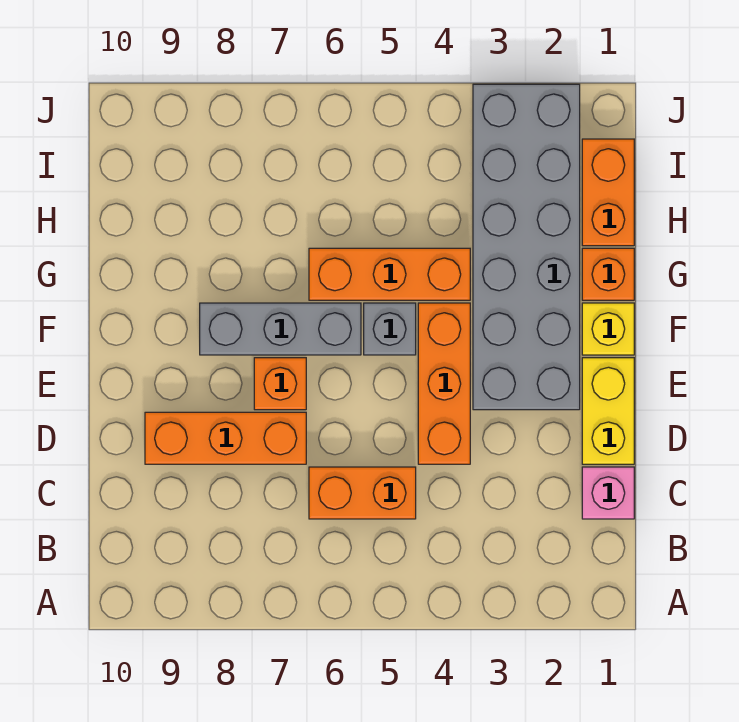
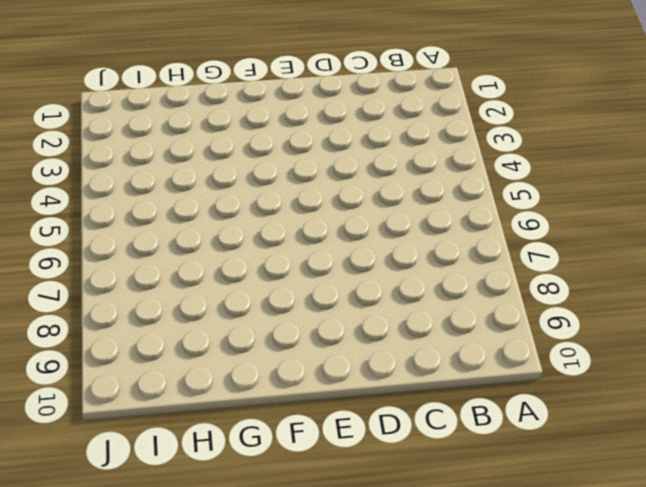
none -> pink brick C1 level 1
none -> orange brick C5:C6 level 1
none -> yellow brick D1:E1 level 1

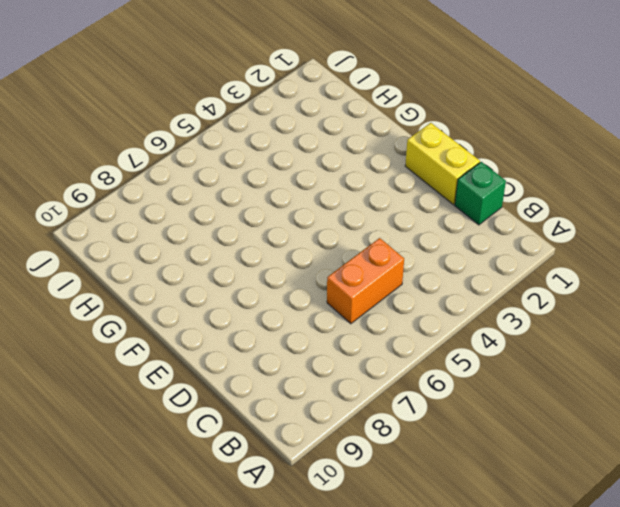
green brick C1 level 1 -> pink brick C1 level 1
none -> orange brick D4:F4 level 1
none -> orange brick D7:D9 level 1
none -> grey brick E2:J3 level 1

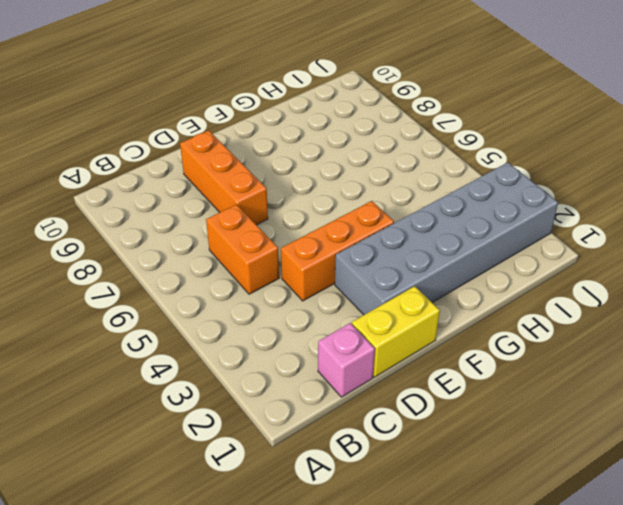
none -> orange brick E7 level 1
none -> yellow brick F1 level 1
none -> grey brick F5 level 1

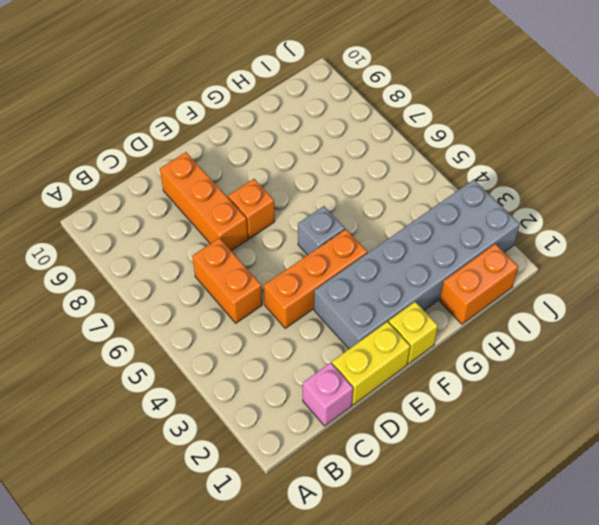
none -> grey brick F6:F8 level 1
none -> orange brick G1 level 1
none -> orange brick G4:G6 level 1

